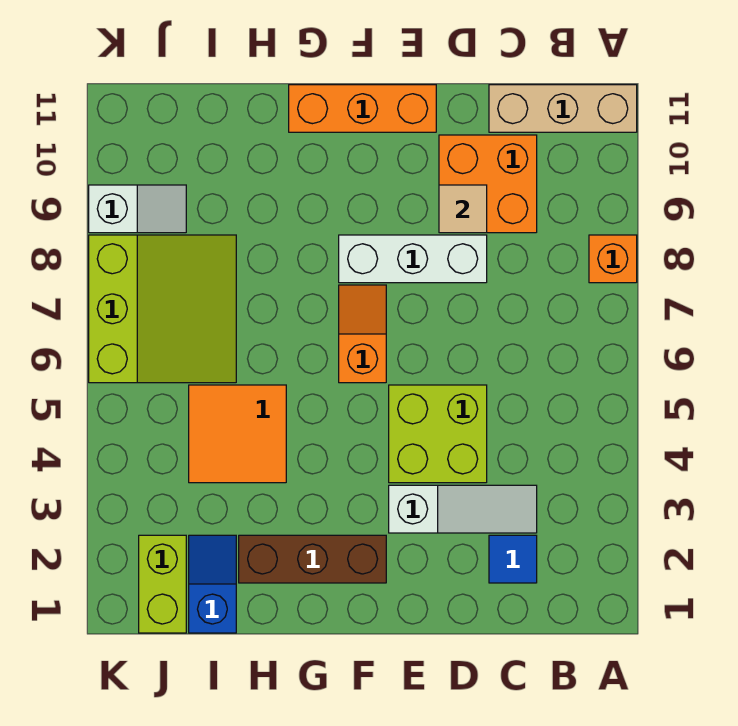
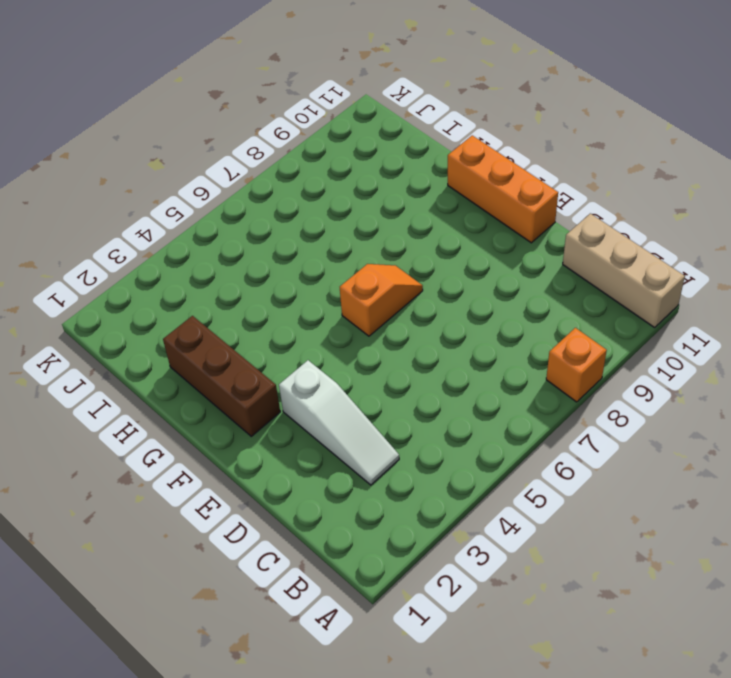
none -> blue tile C2 level 1
none -> orange brick C9:D10 level 1
none -> lime brick D4:E5 level 1

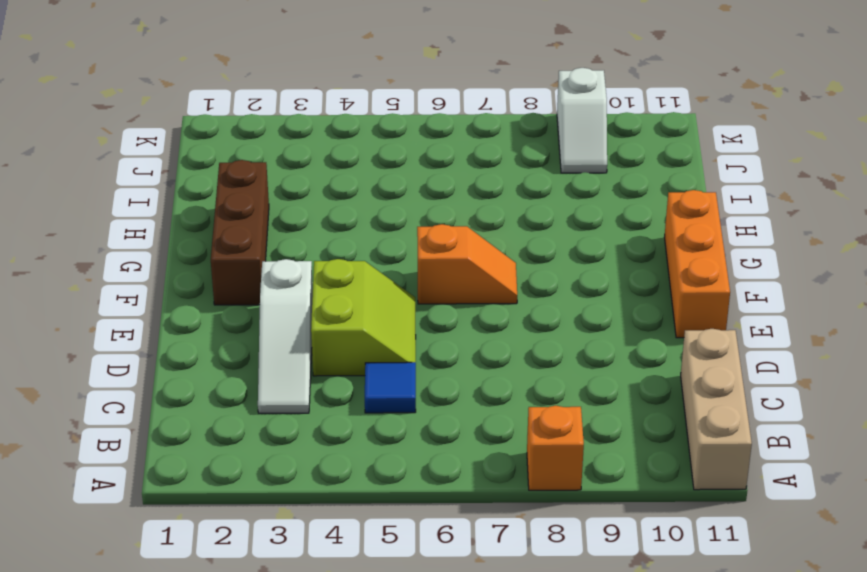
blue tile C5 level 1 -> blue tile C2 level 1
lime slope D4:E5 level 1 top 4 -> lime brick D4:E5 level 1
none -> orange brick C9:D10 level 1
none -> white brick D8:F8 level 1
none -> orange tile H4:I5 level 1

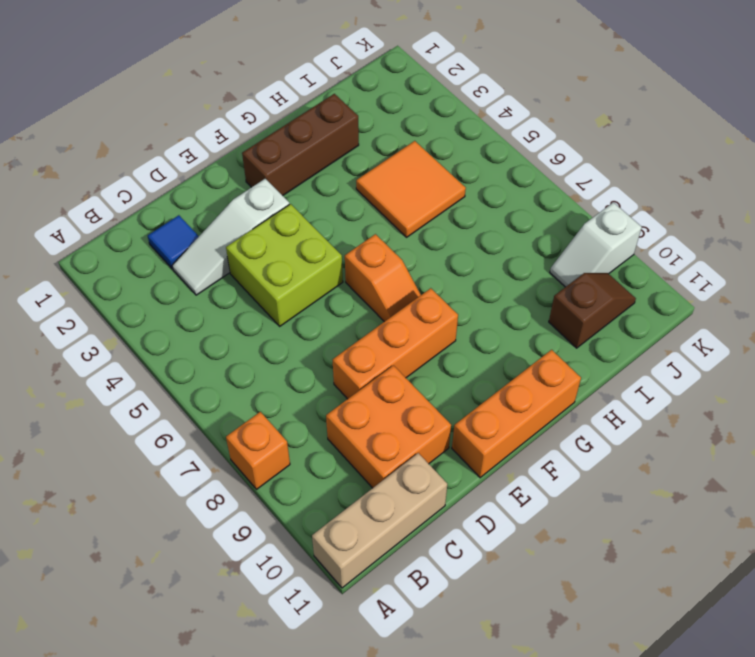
orange brick D8:F8 level 1 -> white brick D8:F8 level 1
brown slope I10:J10 level 1 top I -> none
none -> blue slope I1:I2 level 1 top 1
none -> lime slope I6:K8 level 1 top K
none -> lime brick J1:J2 level 1

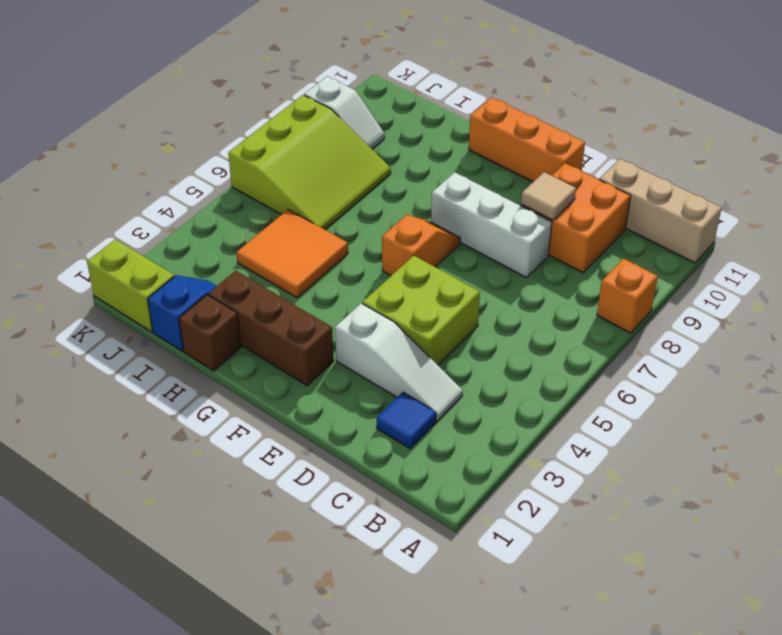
brown brick H1 level 1 -> none
lime brick J1:K1 level 1 -> lime brick J1:J2 level 1

